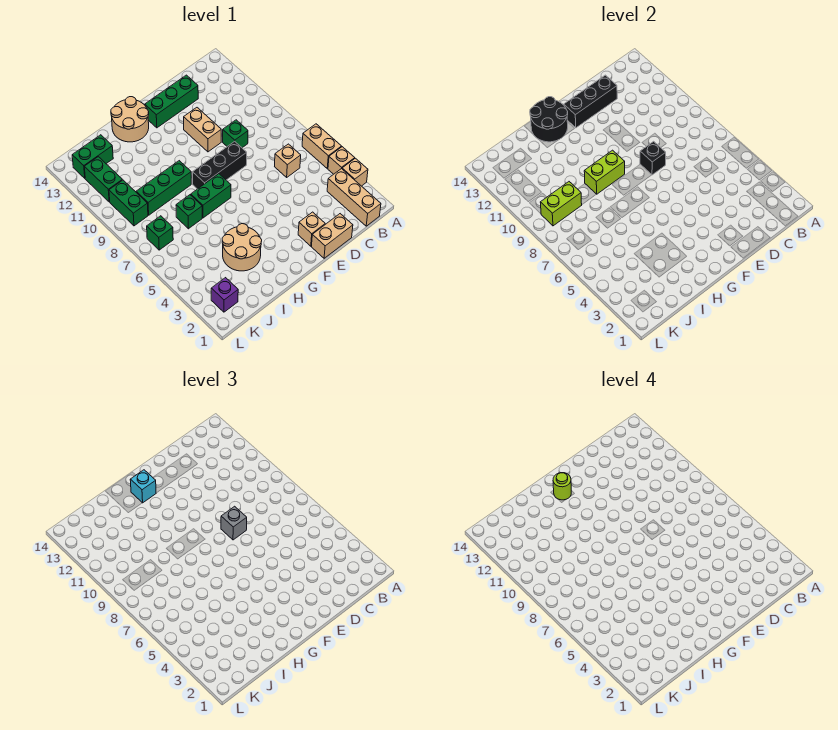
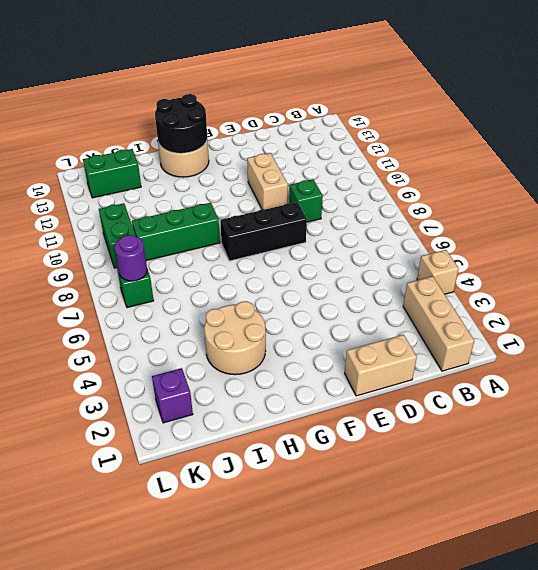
purple round brick K7 level 2 -> none
none -> tan brick A3 level 1
none -> tan brick A5:A6 level 1
none -> tan brick C6 level 1

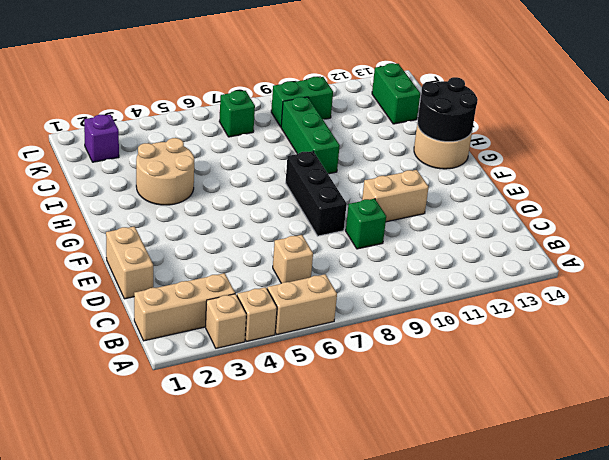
none -> green brick D13:F13 level 1
none -> tan brick E2 level 1
none -> green brick G7:H7 level 1

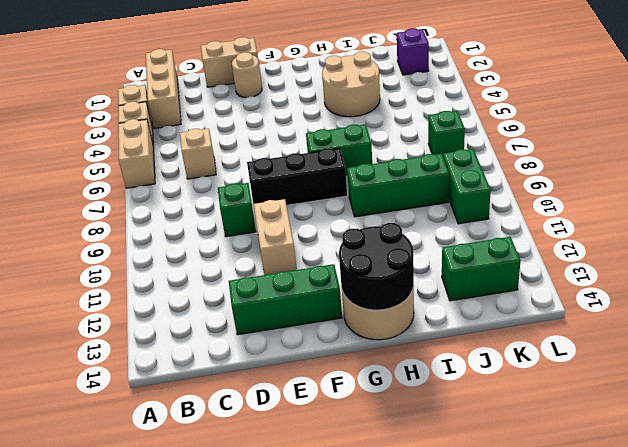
tan round brick E2 level 1 -> tan brick E2 level 1
none -> green brick I7 level 1
none -> green brick K11:K12 level 1
none -> black brick D13:F13 level 2

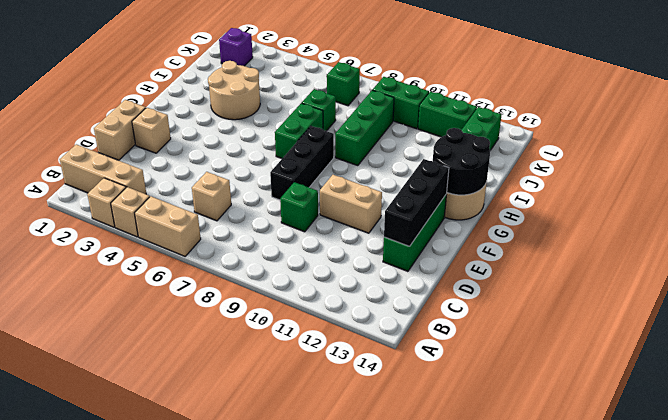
none -> black brick E8 level 2
none -> lime brick G9:H9 level 2
none -> lime brick J9:K9 level 2

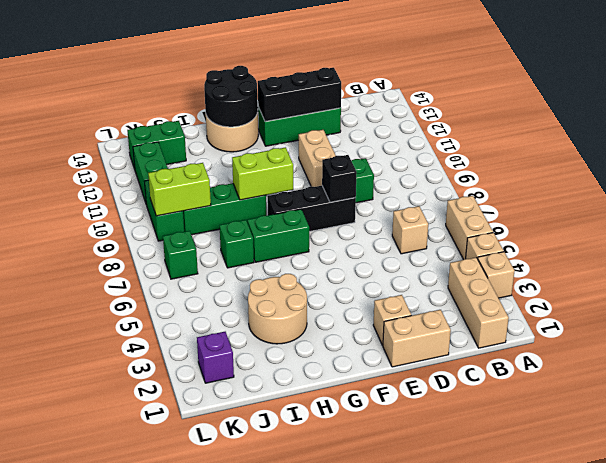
none -> grey brick E8 level 3
none -> cyan brick G13 level 3
none -> lime round brick G13 level 4

